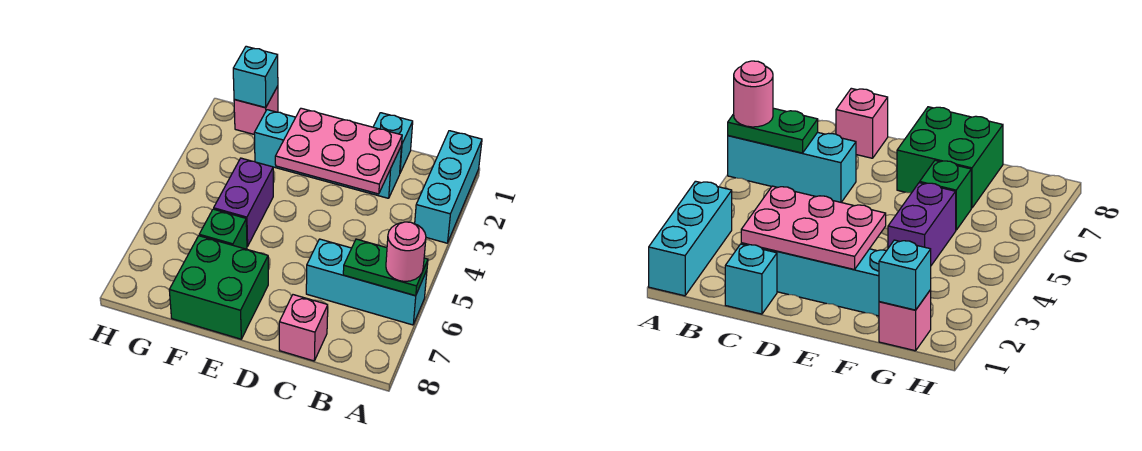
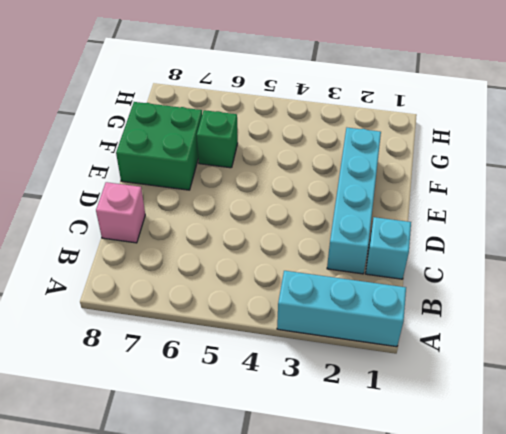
none -> cyan brick A6:C6 level 1
none -> purple brick F4:F5 level 1
none -> pink brick G1 level 1

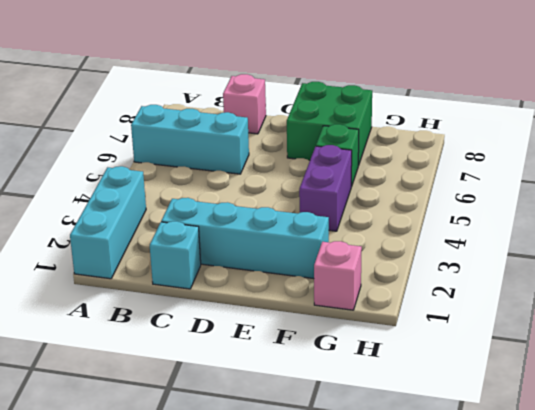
none -> green plate A6:B6 level 2
none -> pink plate C2:E3 level 2
none -> cyan brick G1 level 2

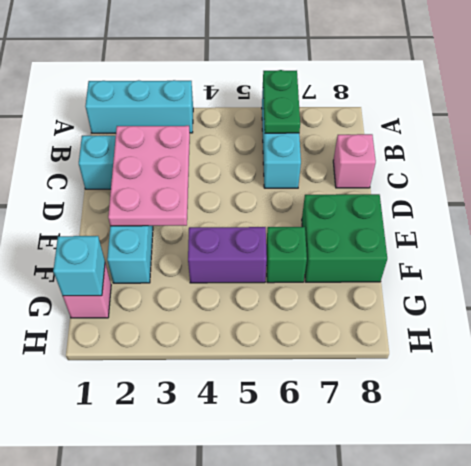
none -> pink round brick A6 level 3

